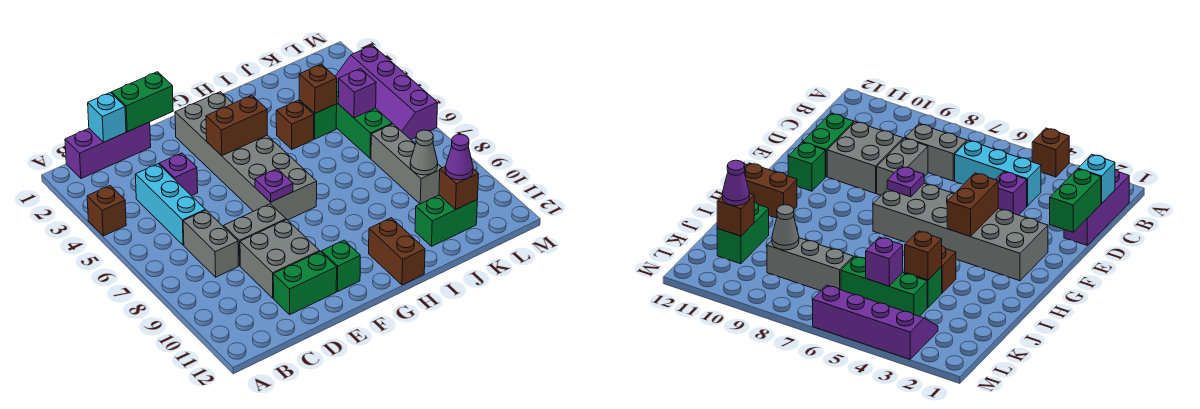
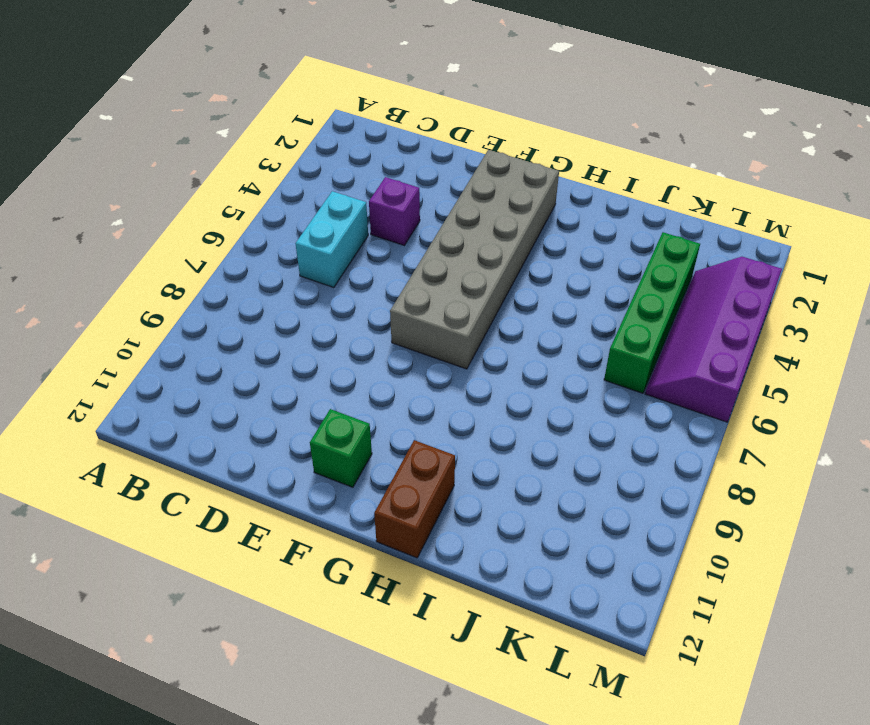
cyan brick C5:C6 level 1 -> cyan brick C4:C6 level 1
green brick K3:K6 level 1 -> green brick K4:K6 level 1
none -> brown brick A4 level 1
none -> purple brick B1:D1 level 1
none -> grey brick C7:C8 level 1

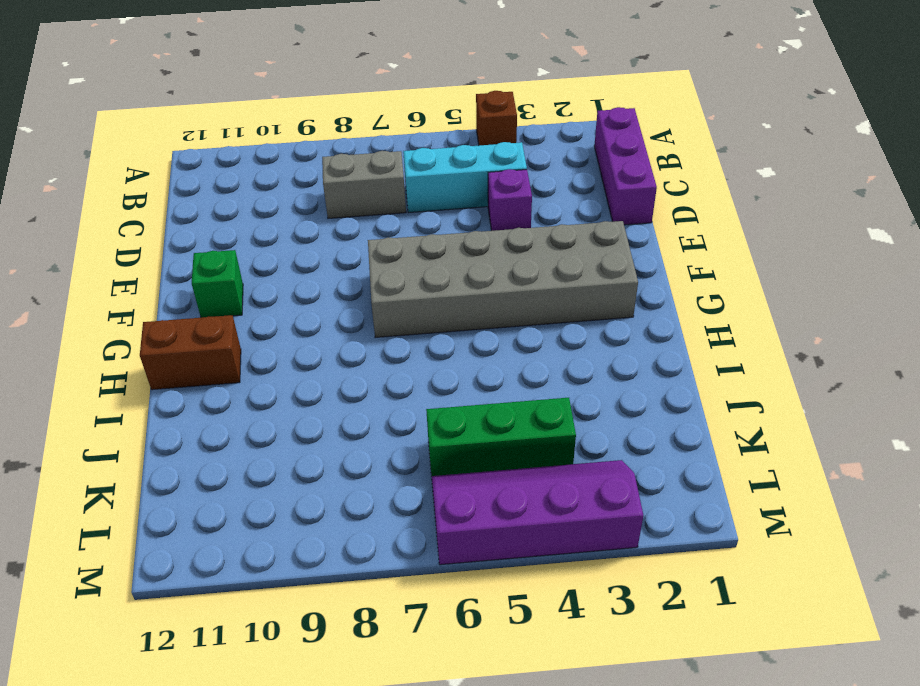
none -> grey brick D8:E8 level 1
none -> grey brick D9:E10 level 1
none -> green brick D11:E11 level 1

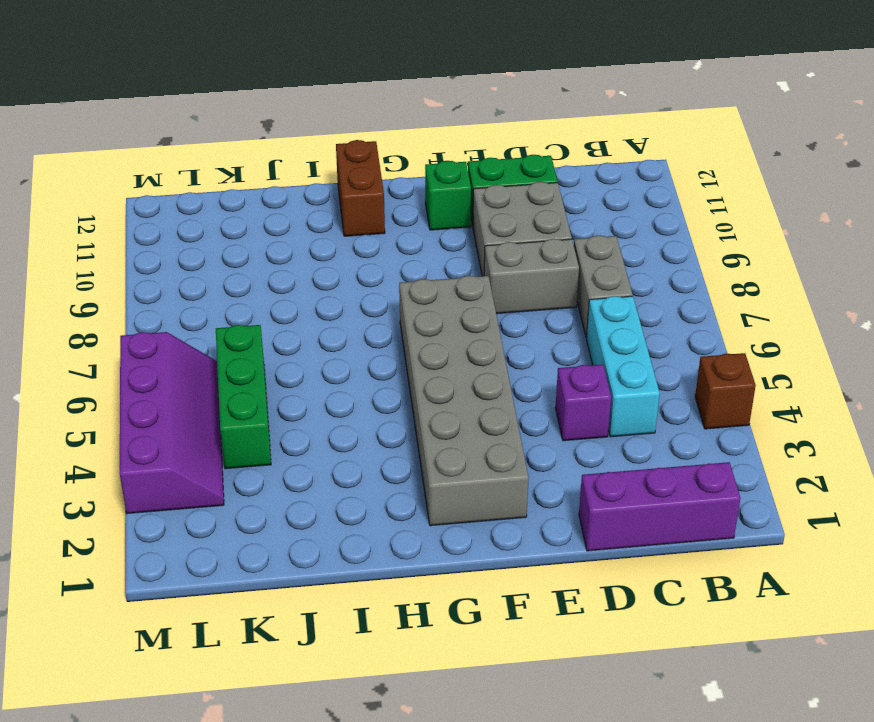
none -> brown brick I4 level 1
none -> green brick J4 level 1
none -> green brick J11:K11 level 1

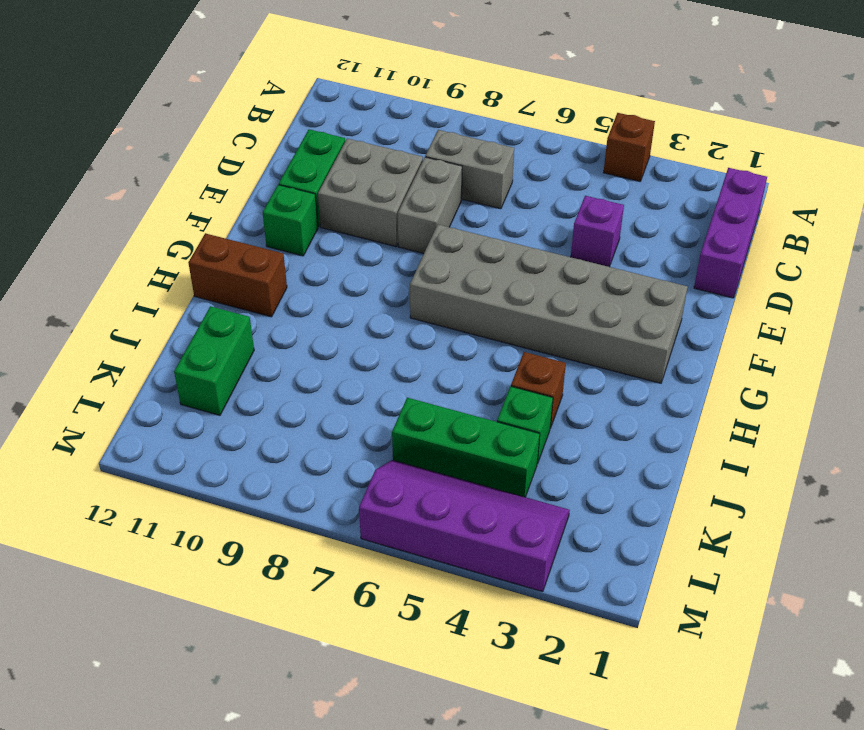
none -> cyan brick C4:C6 level 1
none -> grey brick K7:K9 level 1
none -> cyan brick C1 level 2

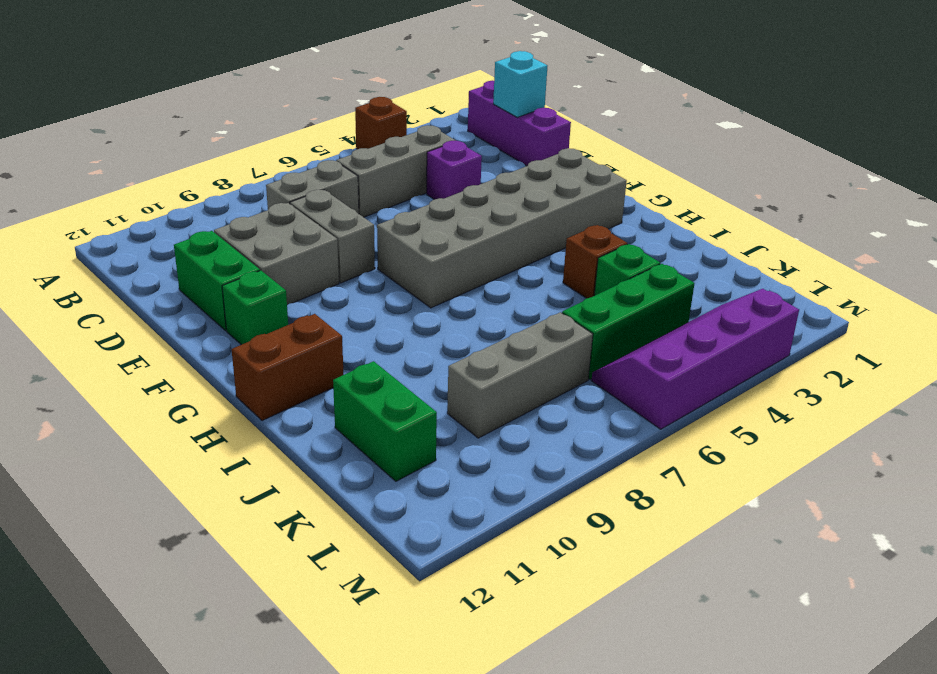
grey brick C4:C6 level 1 -> cyan brick C4:C6 level 1
none -> green brick D1:E1 level 2
none -> brown brick F4:G4 level 2
none -> purple plate F7 level 2

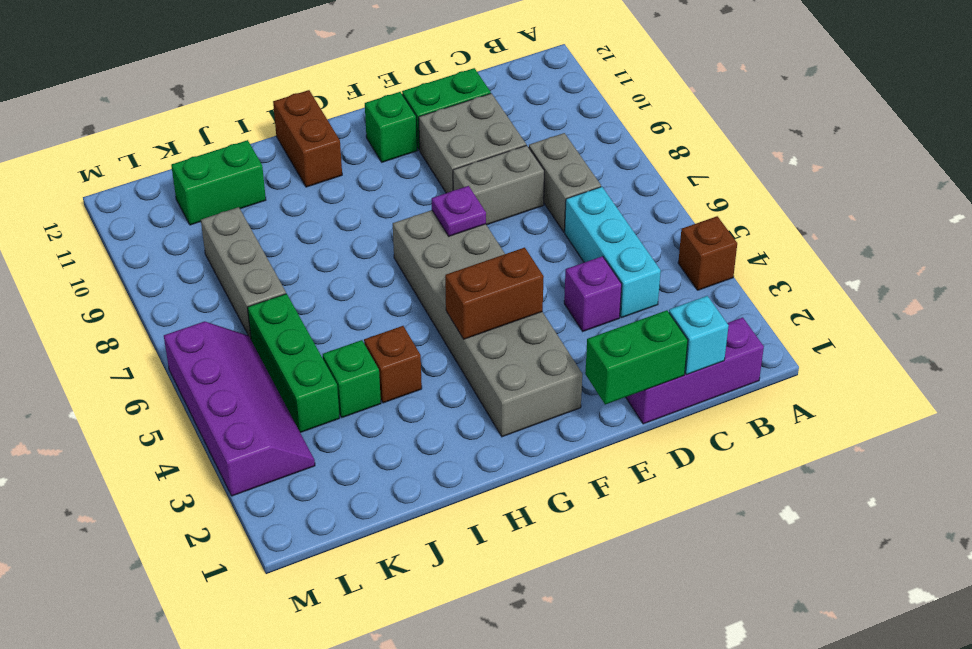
none -> brown brick J4 level 2
none -> purple brick K5 level 2
none -> grey cone K9 level 2

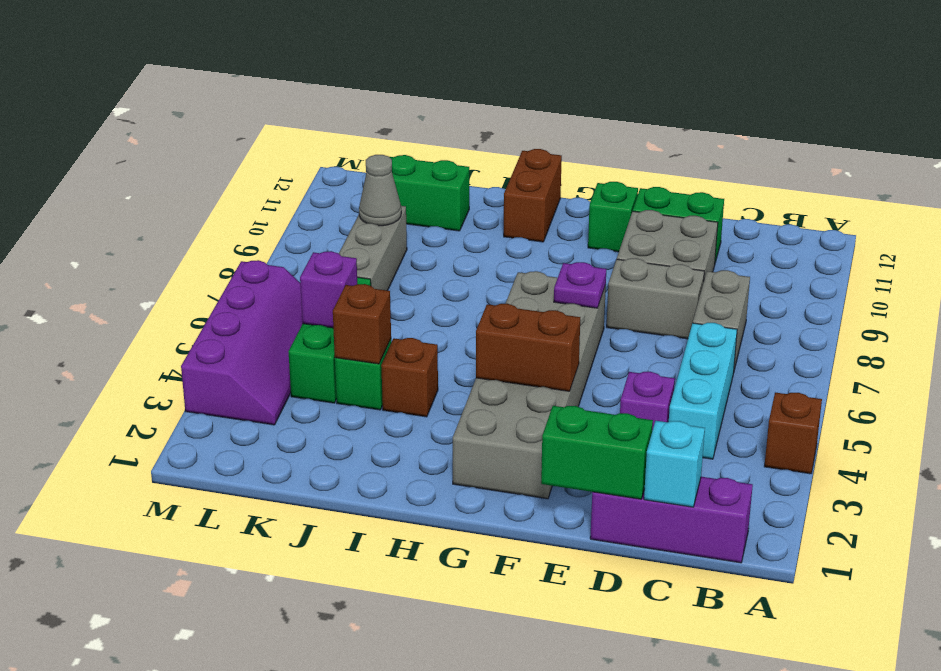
none -> brown brick K11 level 2
none -> purple cone K11 level 3

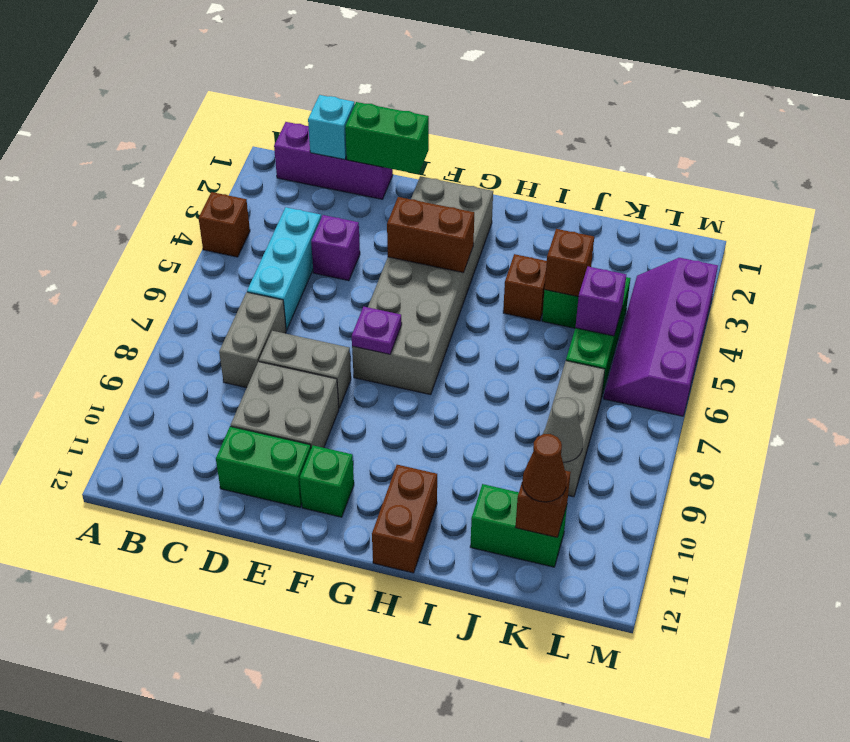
brown cone K11 level 3 -> purple cone K11 level 3

